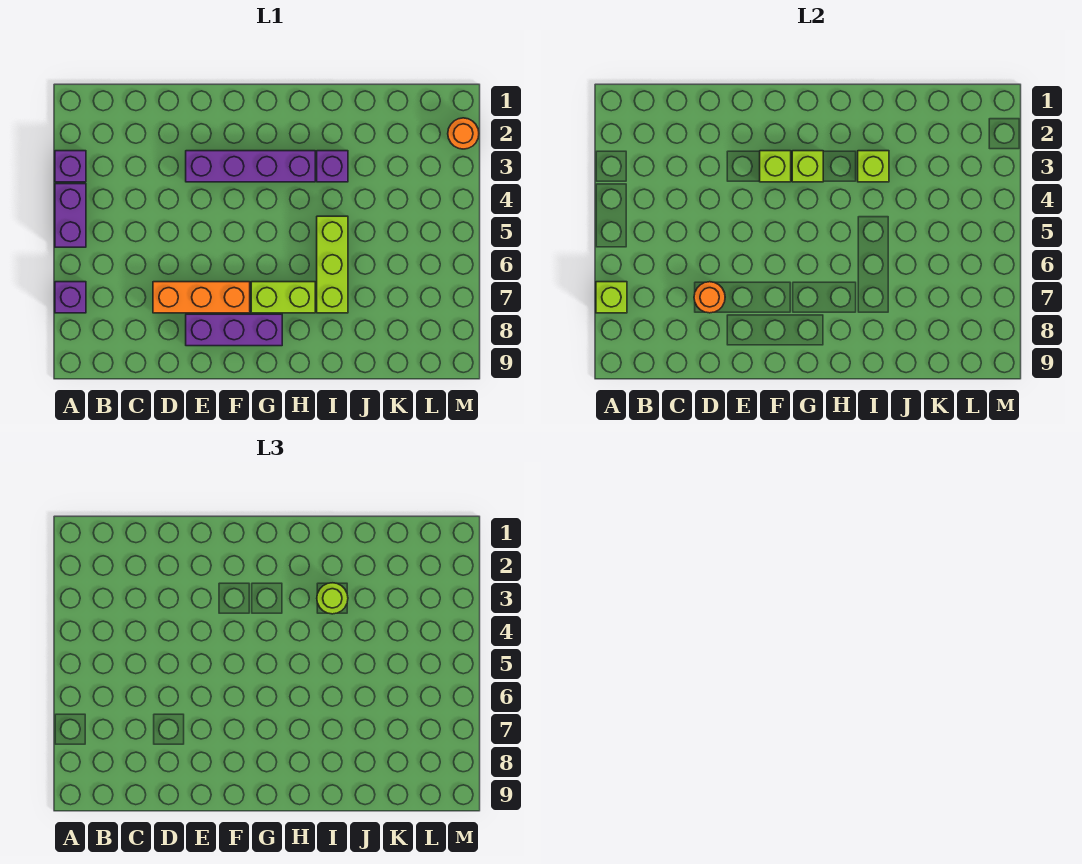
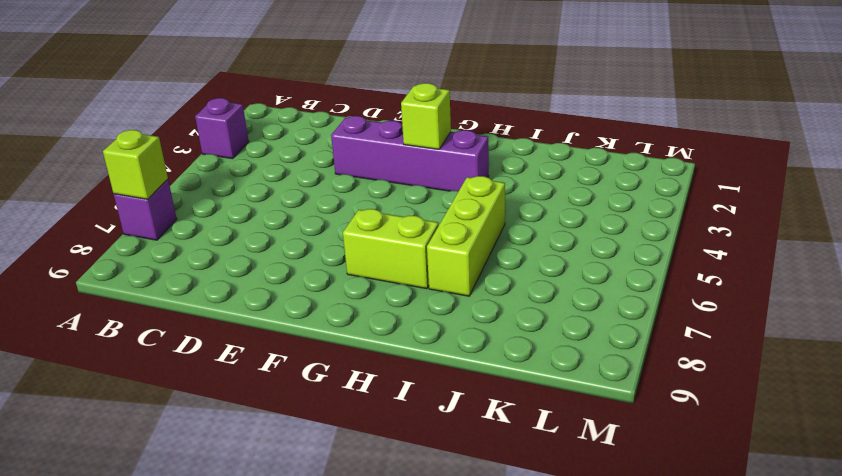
none -> purple brick A4:A5 level 1
none -> orange brick D7:F7 level 1
none -> purple brick E8:G8 level 1

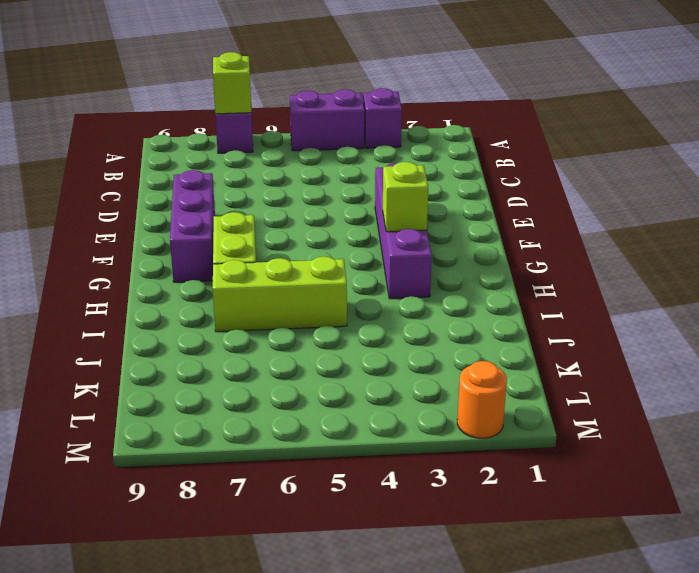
none -> orange brick D7:F7 level 1
none -> purple brick I3 level 1
none -> orange round brick D7 level 2

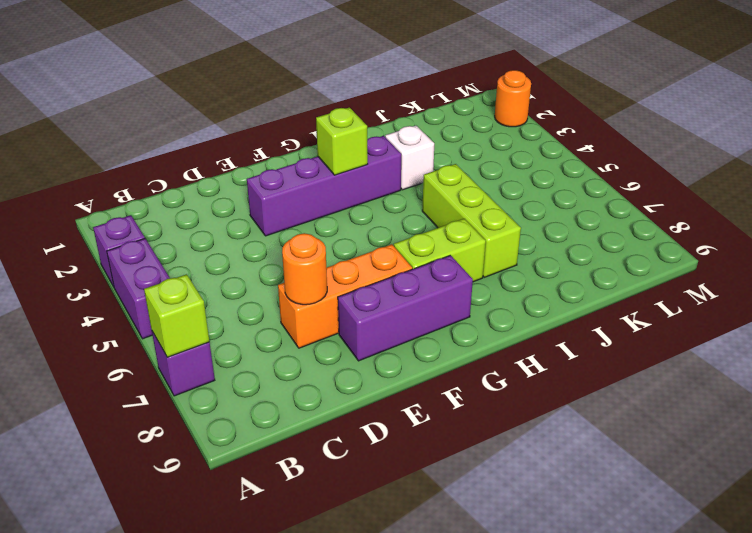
white brick I3 level 1 -> purple brick I3 level 1
none -> lime brick F3 level 2
none -> lime brick I3 level 2
none -> lime round brick I3 level 3

